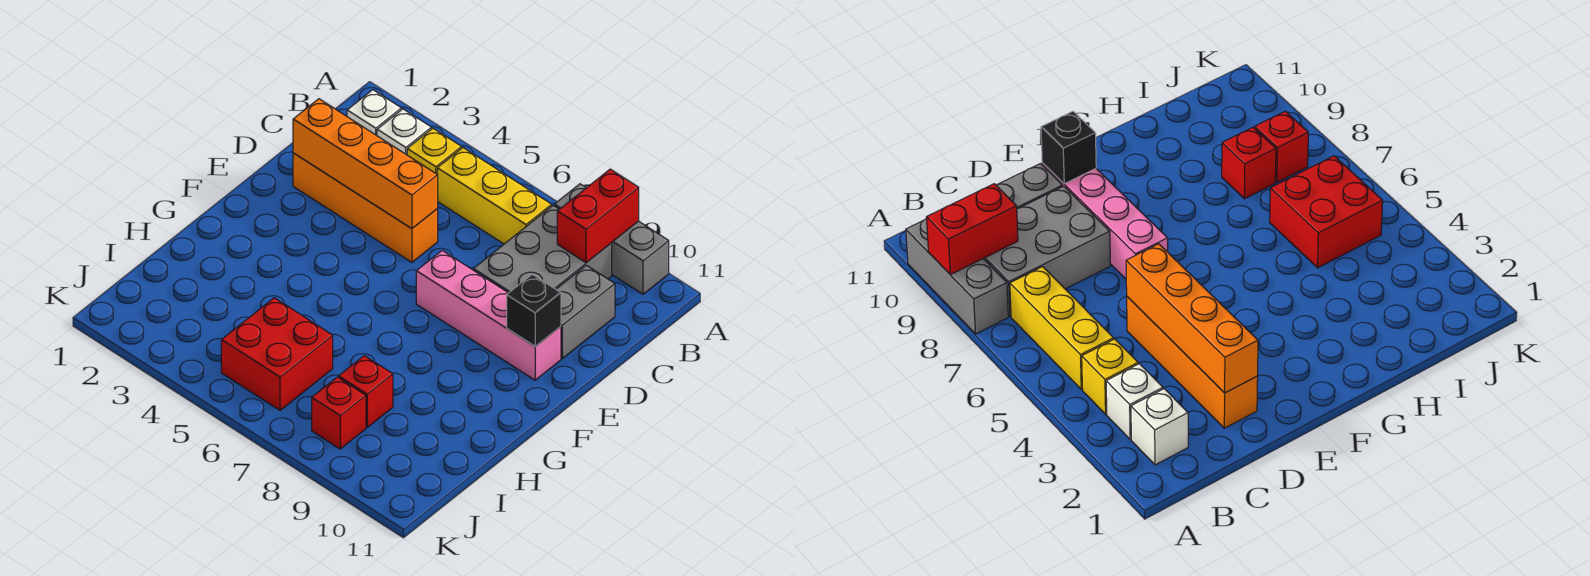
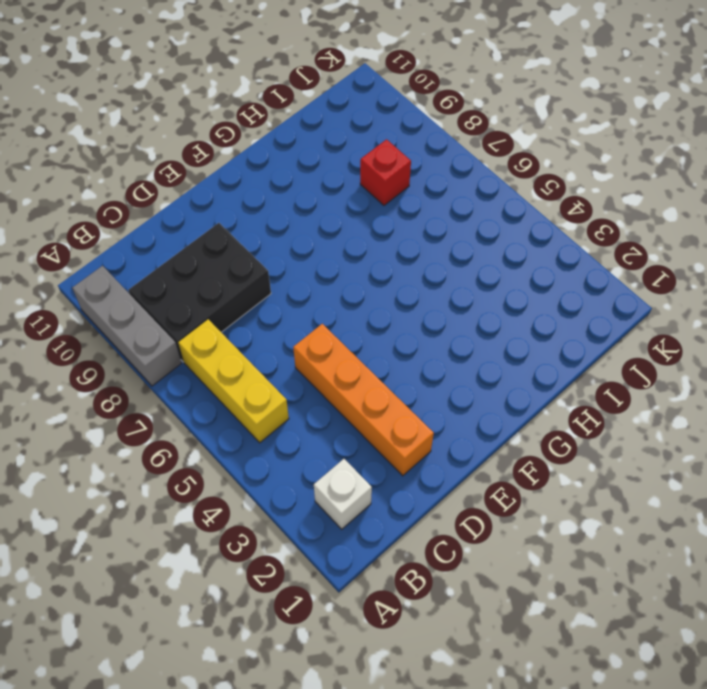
black brick B8:D9 level 1 -> grey brick B8:D9 level 1
none -> white brick B3 level 1
none -> yellow brick B4 level 1
none -> grey brick C10:D10 level 1

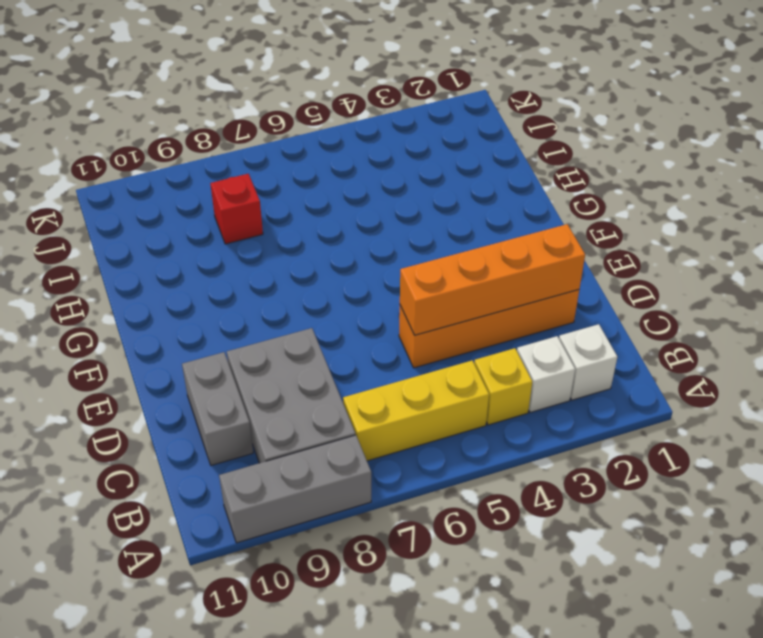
none -> pink brick E7:E10 level 1
none -> red brick I5:J6 level 1
none -> red brick J8 level 1

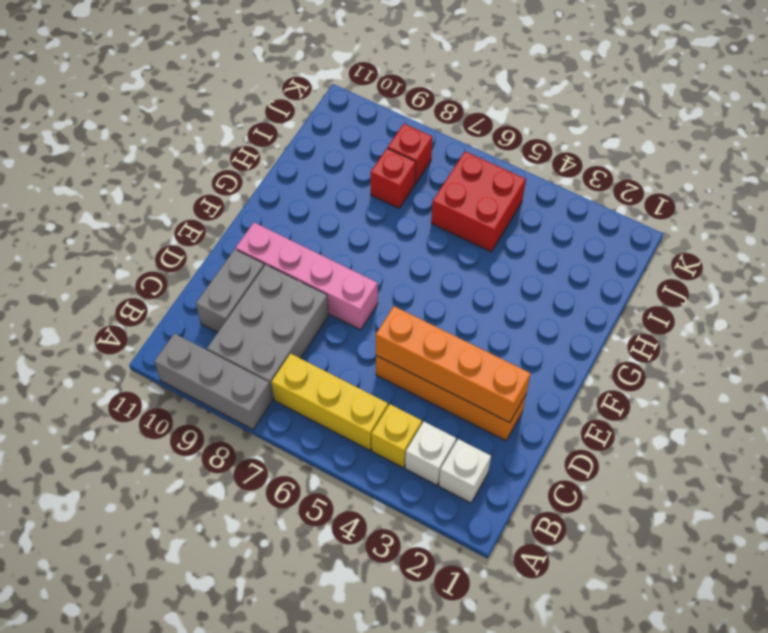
none -> red brick A9:B9 level 2
none -> black brick E10 level 2

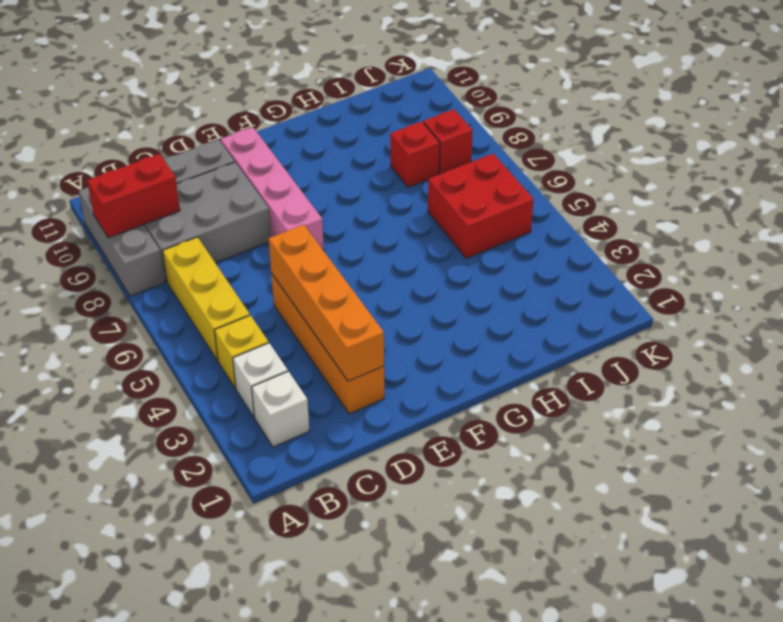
none -> black brick E10 level 2

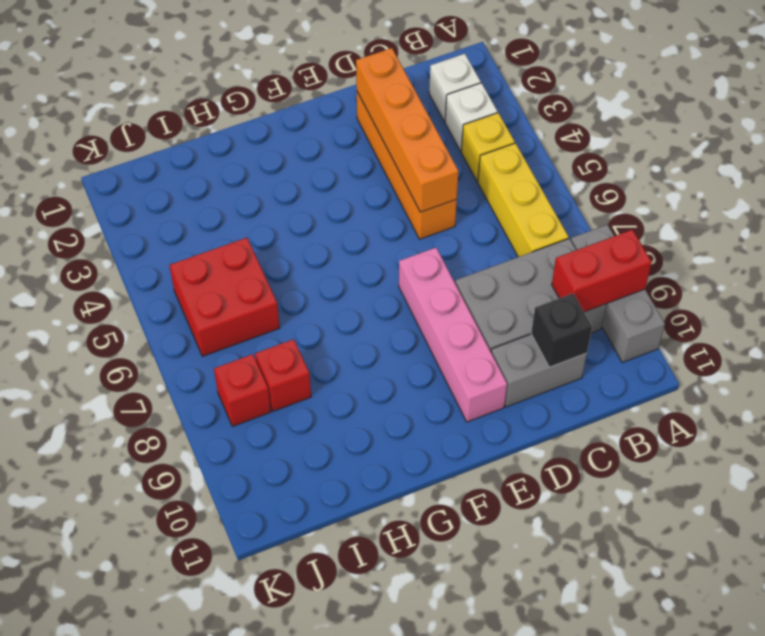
black brick C10 level 2 -> black brick E10 level 2

